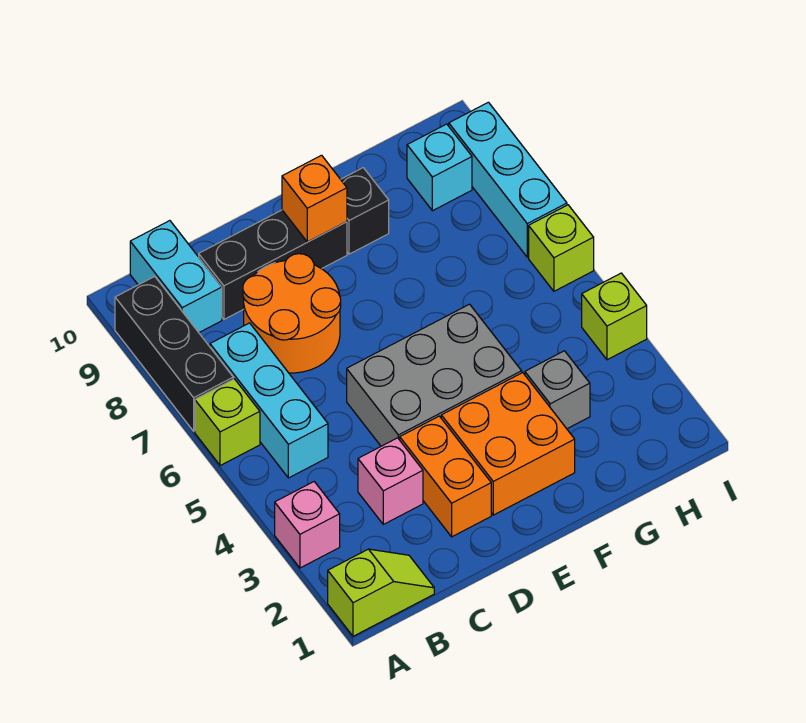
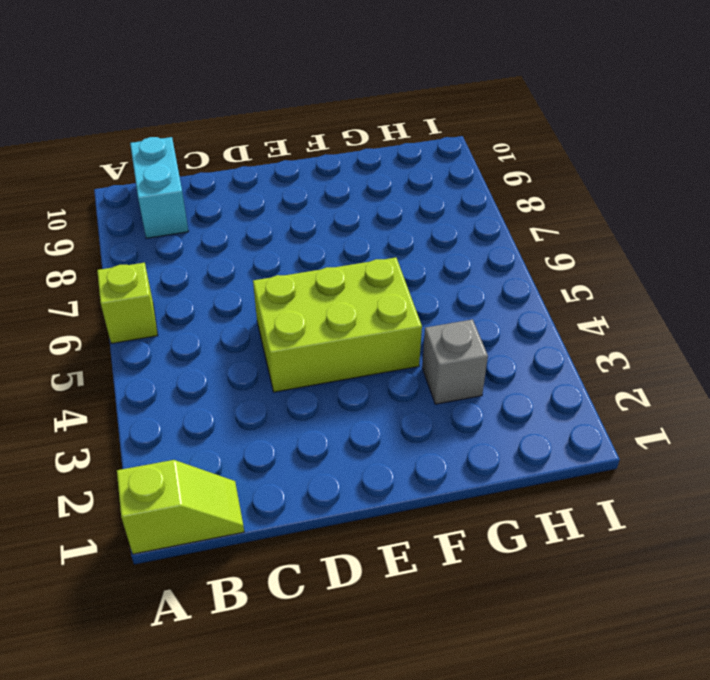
lime brick D4:F5 level 1 -> grey brick D4:F5 level 1
none -> pink brick A3 level 1
none -> black brick A7:A9 level 1
none -> cyan brick B5:B7 level 1

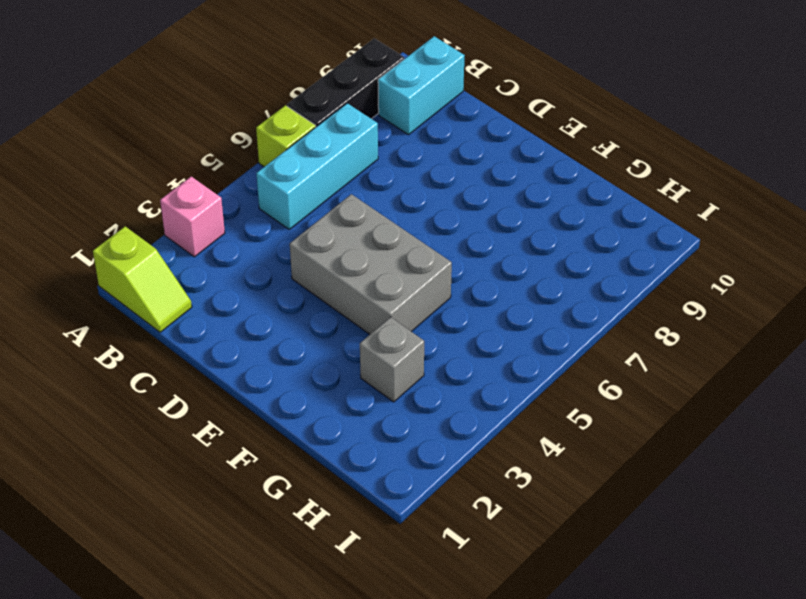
none -> pink brick C3 level 1
none -> orange round brick C7:D8 level 1
none -> black brick C9:E9 level 1

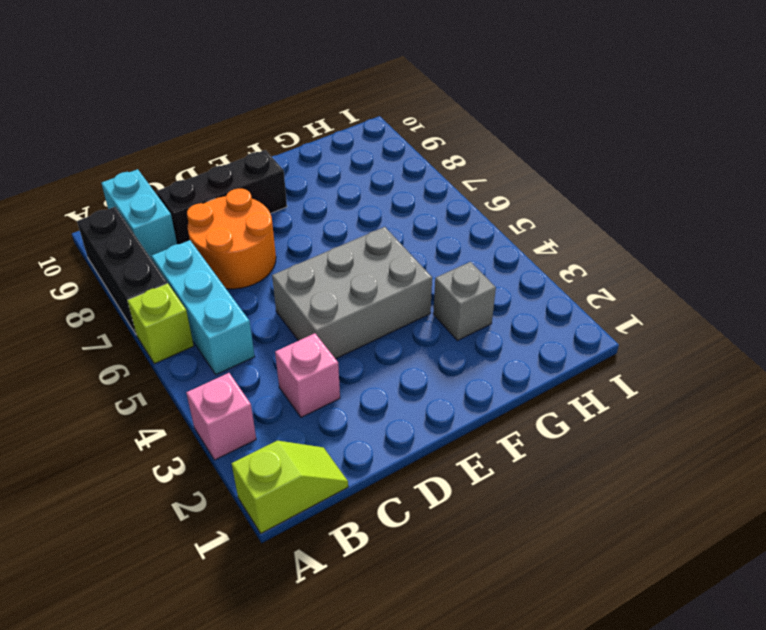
none -> orange brick D2:D3 level 1
none -> orange brick E2:F3 level 1
none -> black brick F9 level 1

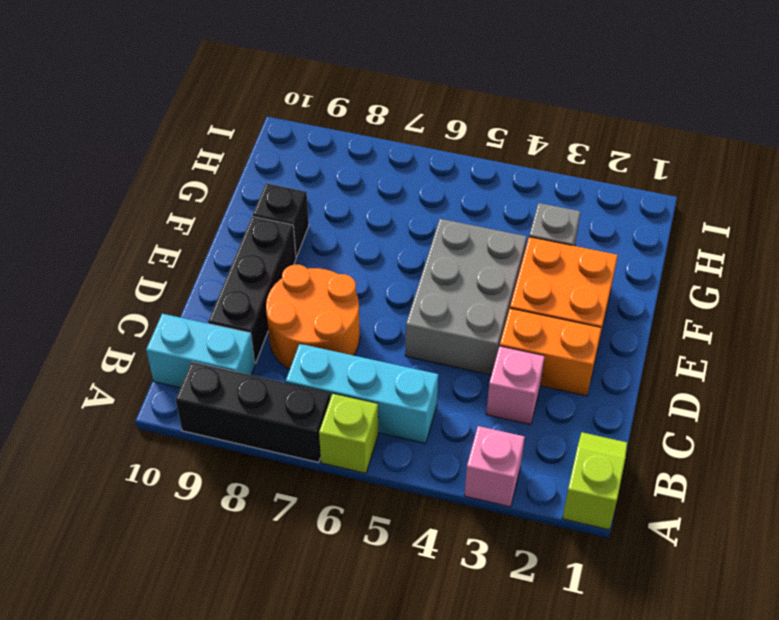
none -> cyan brick H9 level 1
none -> lime brick I4 level 1
none -> lime brick I6 level 1

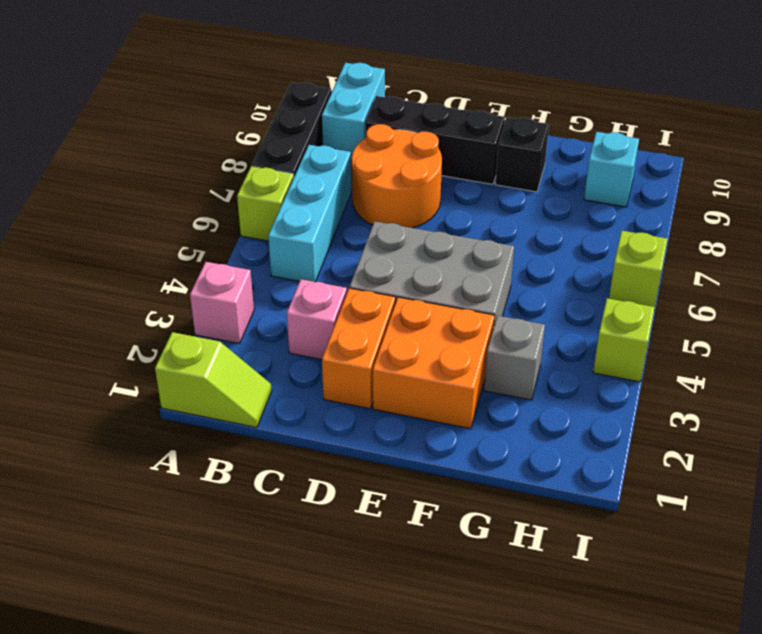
none -> cyan brick I7:I9 level 1
none -> orange brick E9 level 2

